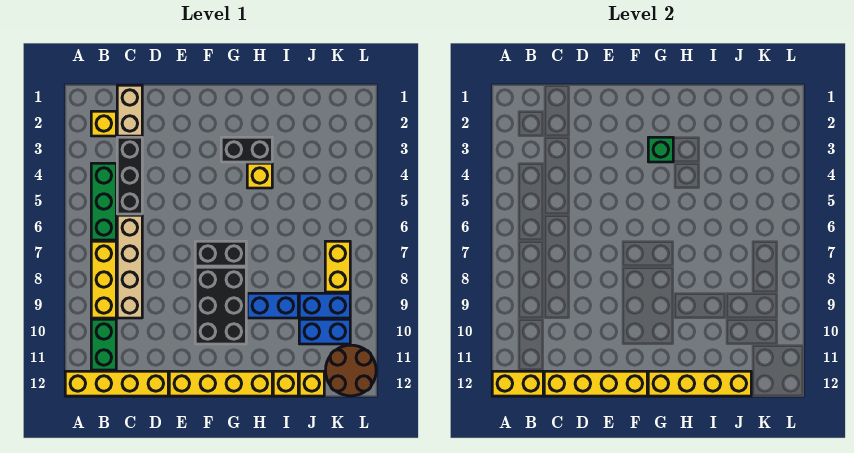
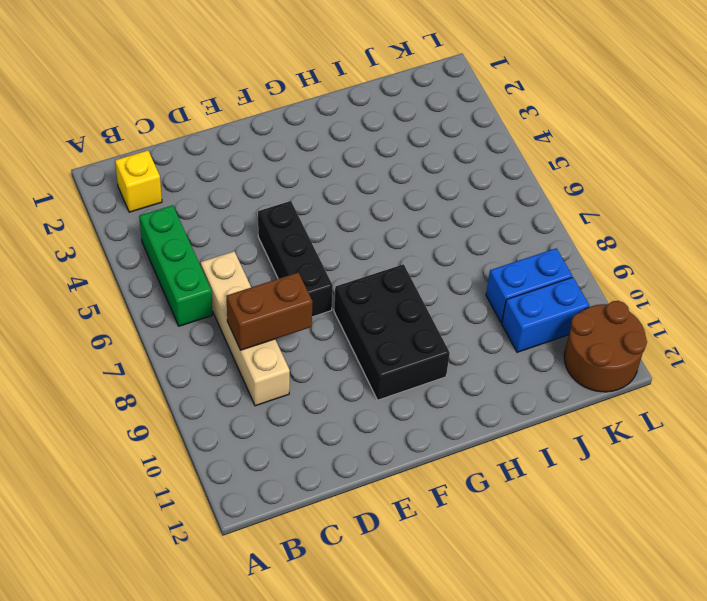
brown brick C8:D8 level 2 -> none
black brick E5:E7 level 1 -> black brick C3:C5 level 1
none -> yellow brick A12:D12 level 1
none -> yellow brick B7:B9 level 1
none -> green brick B10:B11 level 1

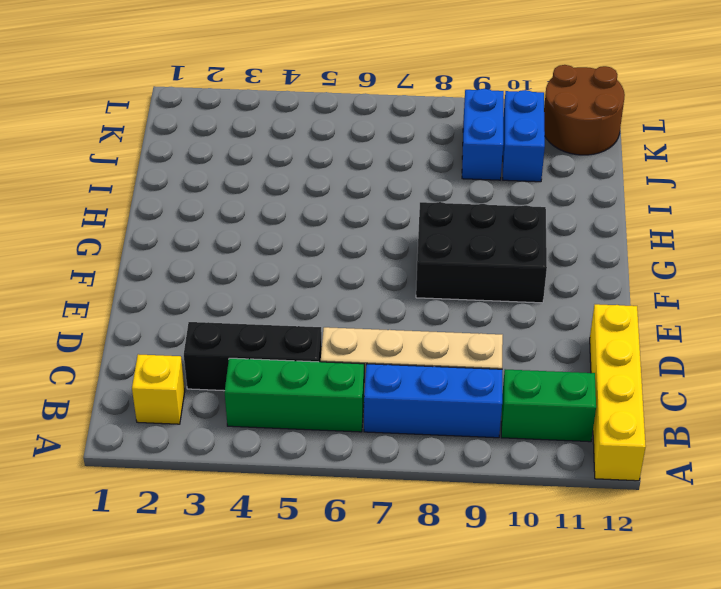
blue brick B7:B9 level 1 -> yellow brick B7:B9 level 1
none -> tan brick C1:C2 level 1
none -> yellow brick E12:H12 level 1
none -> black brick F7:G7 level 1

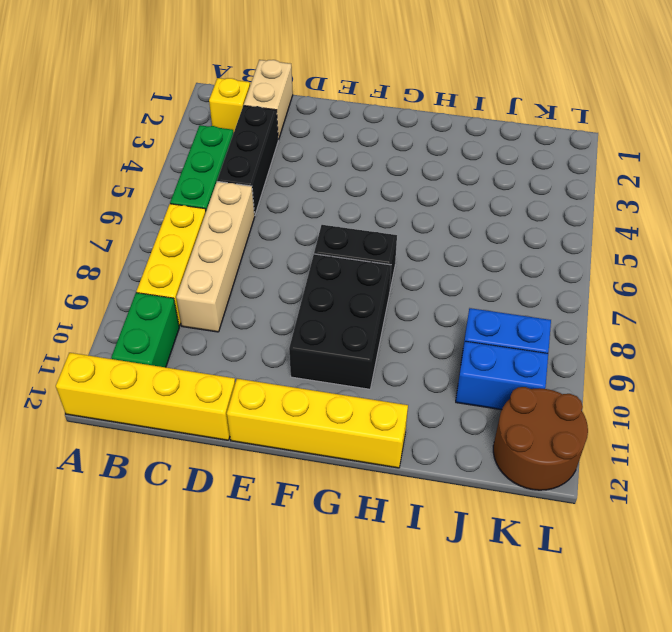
none -> black brick G3:H3 level 1
none -> yellow brick H4 level 1
none -> blue brick H9:I9 level 1

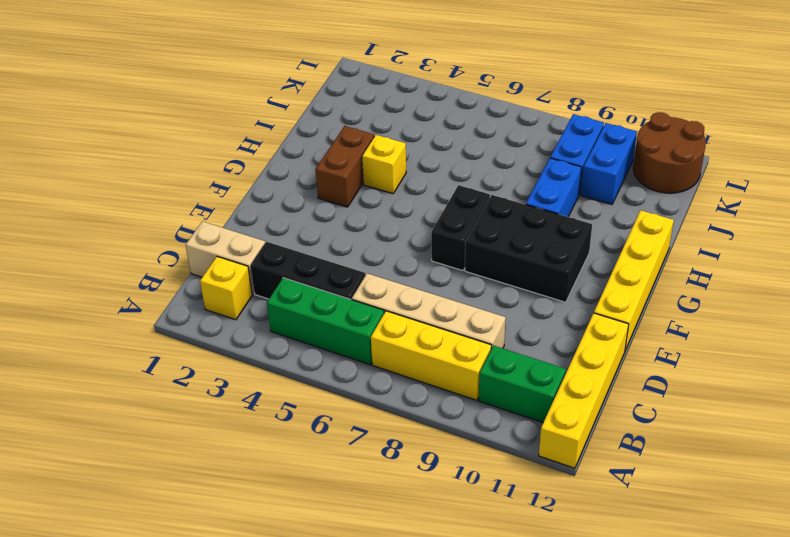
brown brick G3:H3 level 1 -> black brick G3:H3 level 1
none -> yellow brick I12 level 1
none -> yellow brick J12 level 1
none -> yellow brick K7:K8 level 1

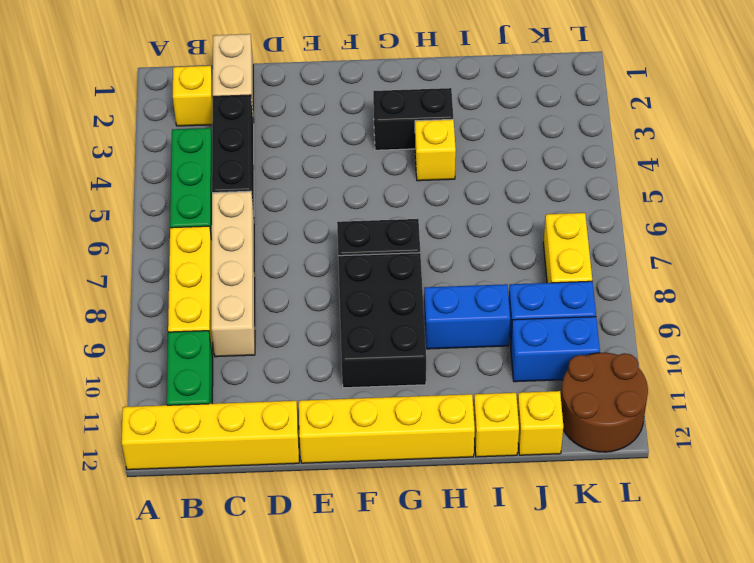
none -> yellow brick A12:B12 level 2
none -> yellow brick C12:F12 level 2
none -> green brick G3 level 2

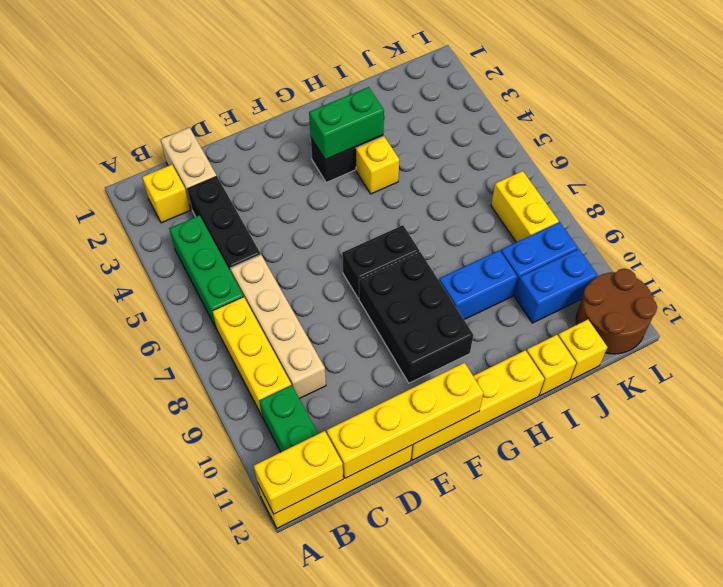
green brick G3:H3 level 2 -> green brick G3 level 2
none -> yellow brick G12:J12 level 2

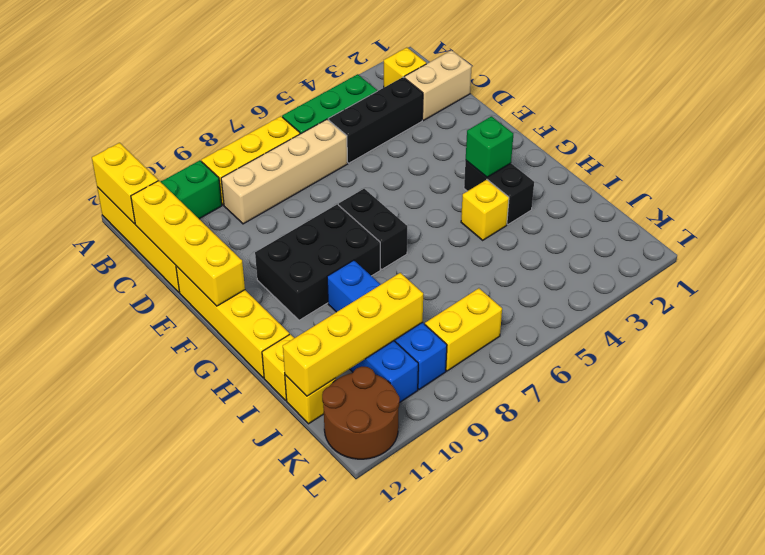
yellow brick J9:J12 level 2 -> yellow brick G12:J12 level 2

